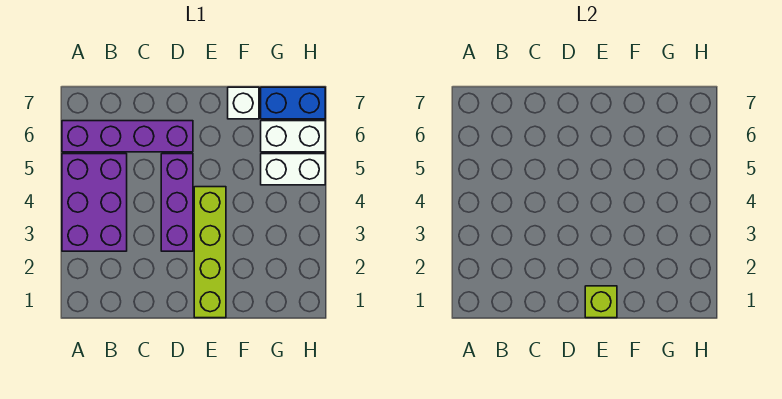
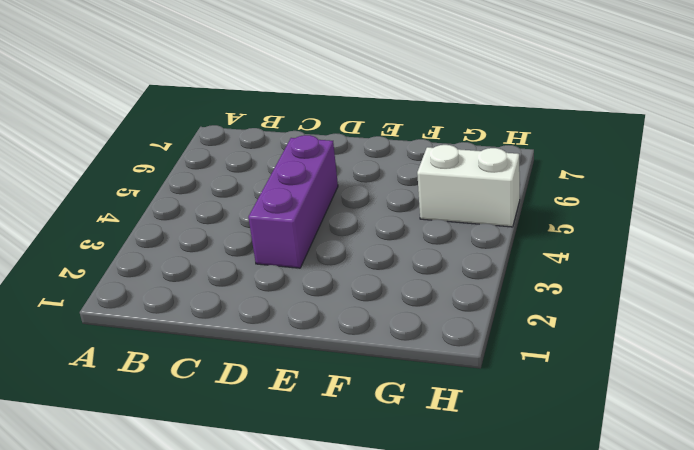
none -> purple brick A3:B5 level 1
none -> purple brick A6:D6 level 1

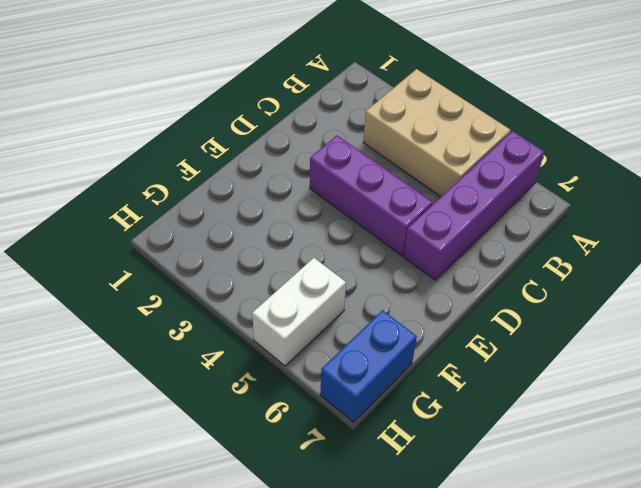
tan brick A3:B5 level 1 -> purple brick A3:B5 level 1
none -> lime brick E1:E4 level 1
none -> white brick F7 level 1

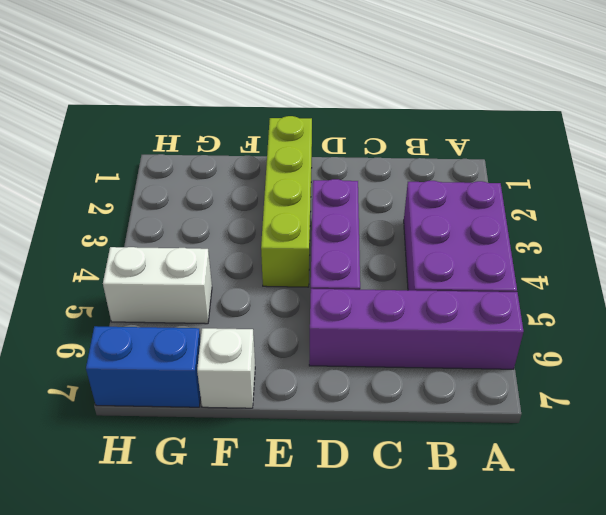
none -> white brick G6:H6 level 1
none -> lime brick E1 level 2

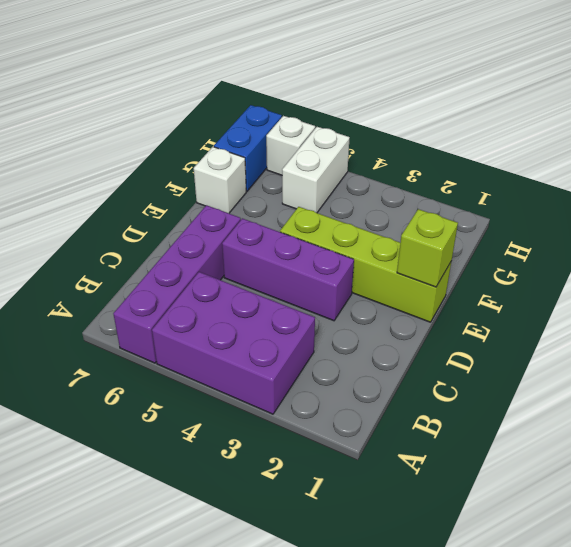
white brick H6 level 1 -> white brick G6:H6 level 1

